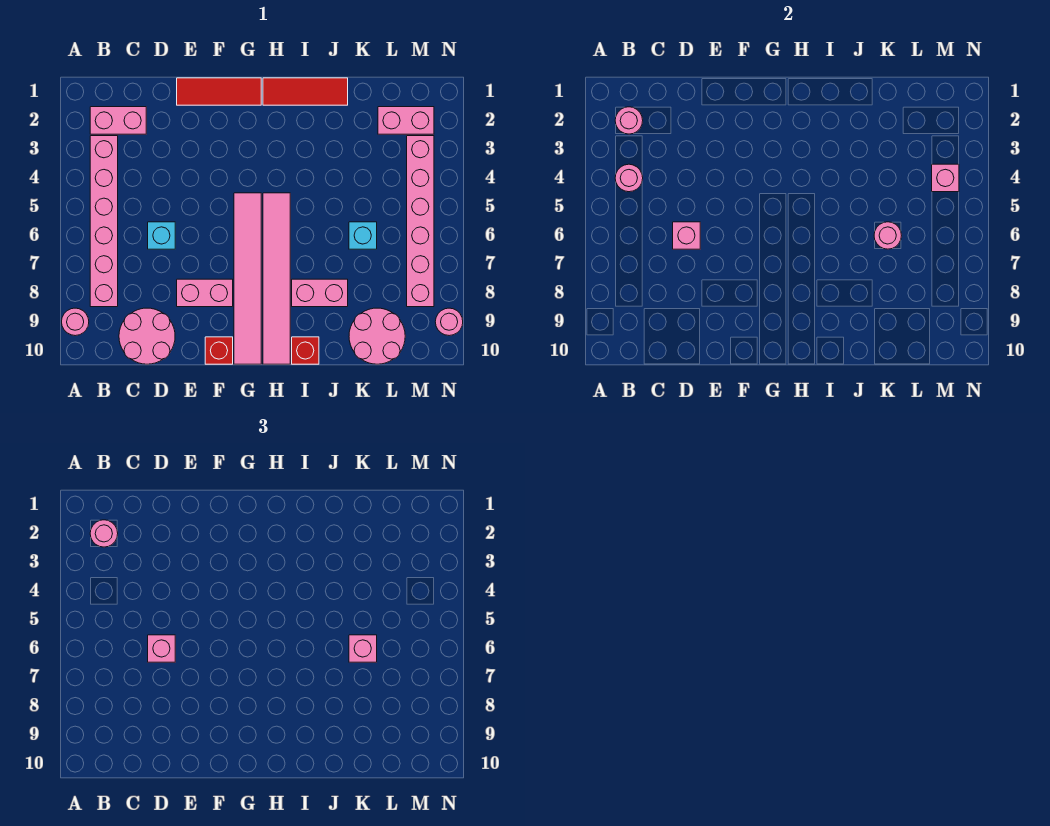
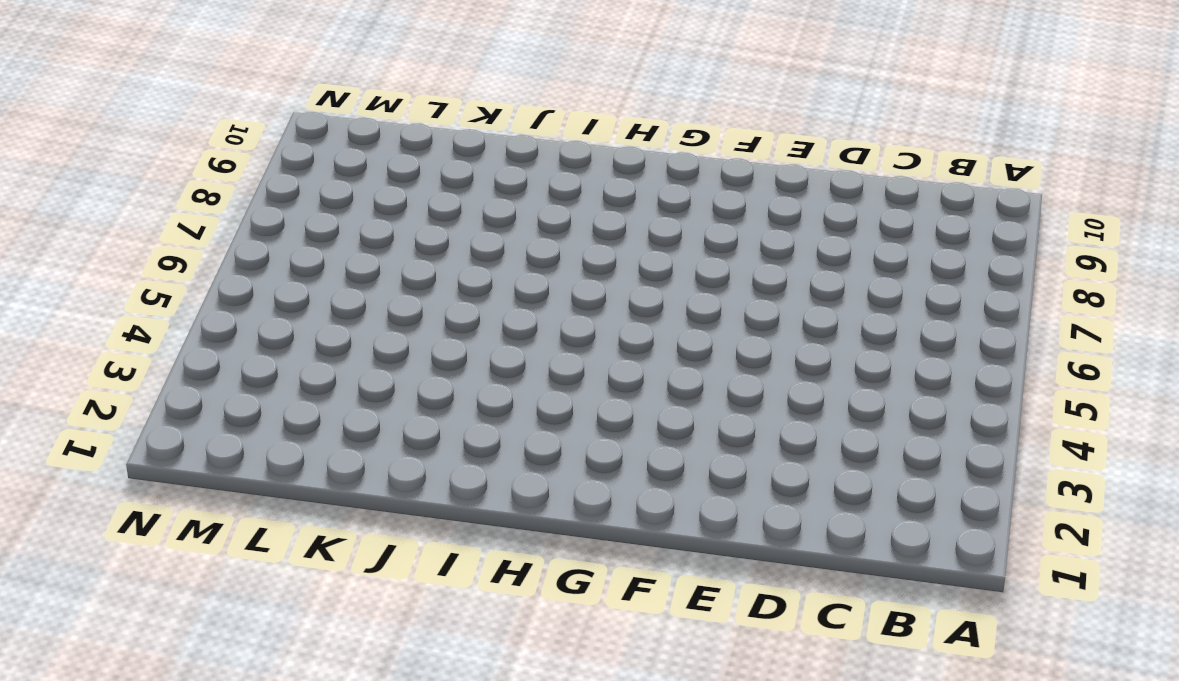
none -> pink round brick A9 level 1
none -> pink brick B2:C2 level 1
none -> pink brick B3:B8 level 1

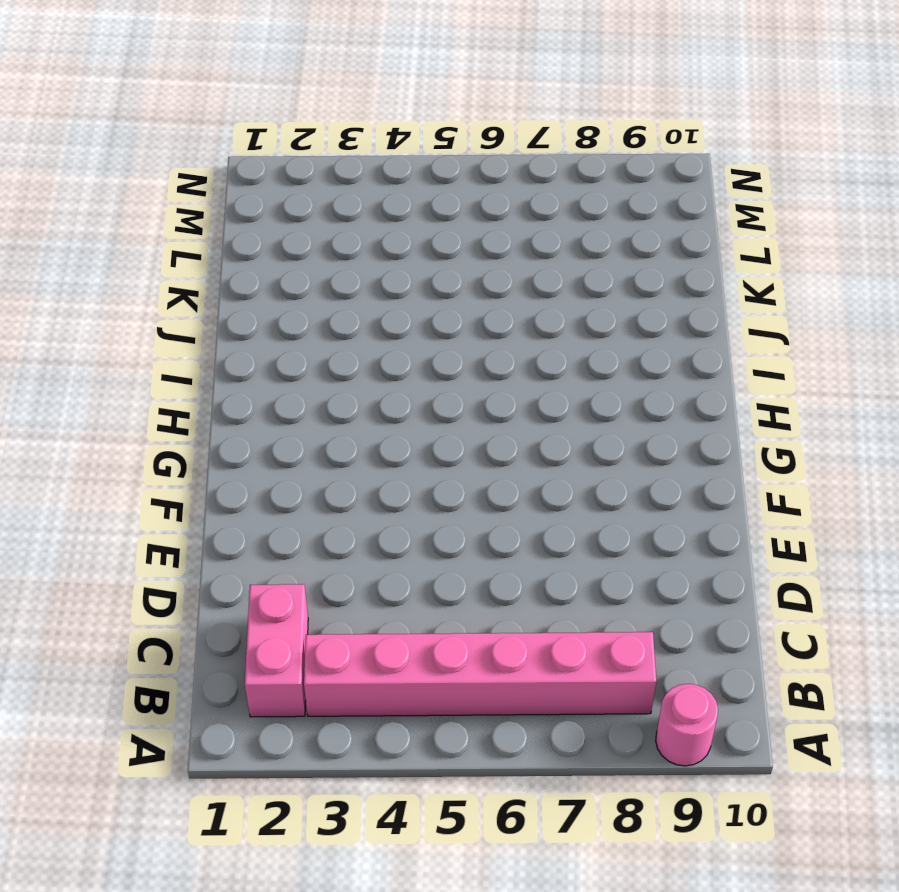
none -> pink round brick C9:D10 level 1
none -> cyan brick D6 level 1
none -> red tile E1:G1 level 1

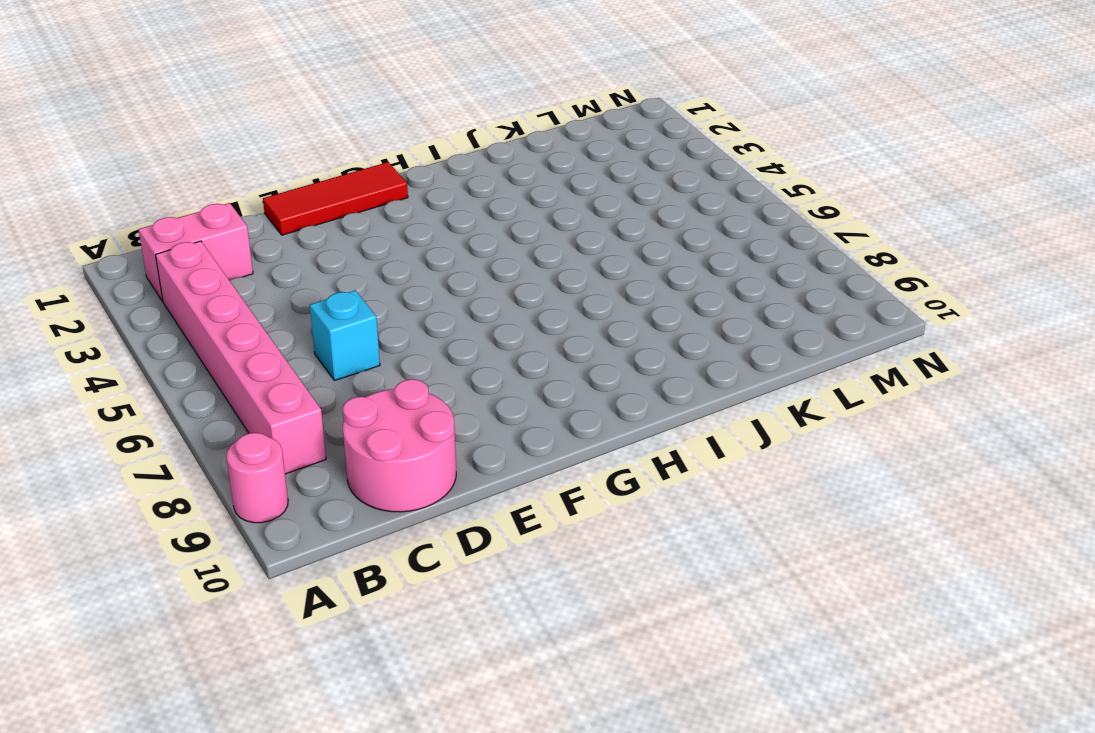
none -> pink brick E8:F8 level 1
none -> red brick F10 level 1
none -> pink tile G5:G10 level 1

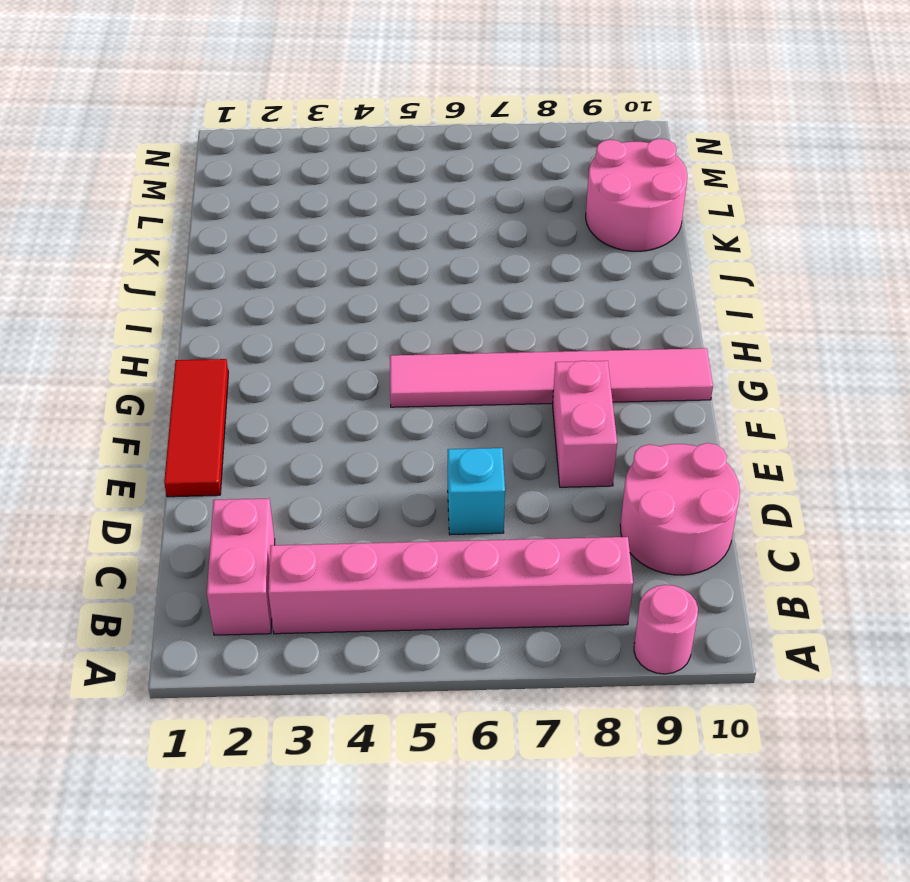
none -> red brick F10 level 1
none -> red tile H1:J1 level 1
none -> pink tile H5:H10 level 1

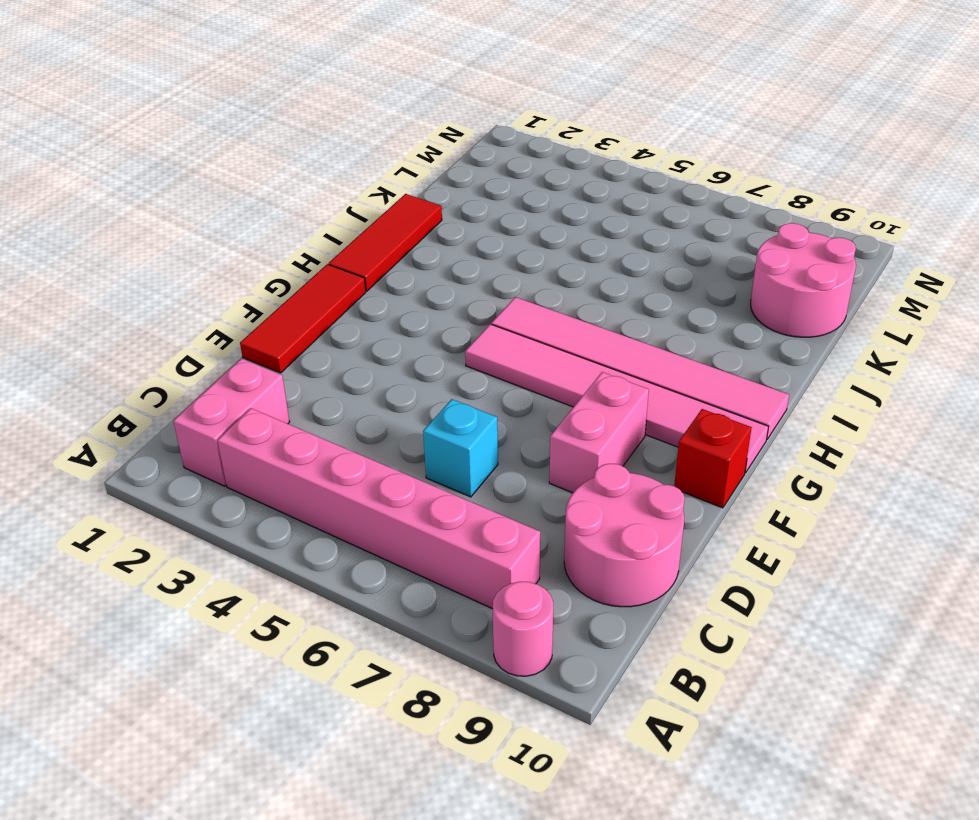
none -> pink brick I8:J8 level 1
none -> red brick I10 level 1
none -> cyan brick K6 level 1

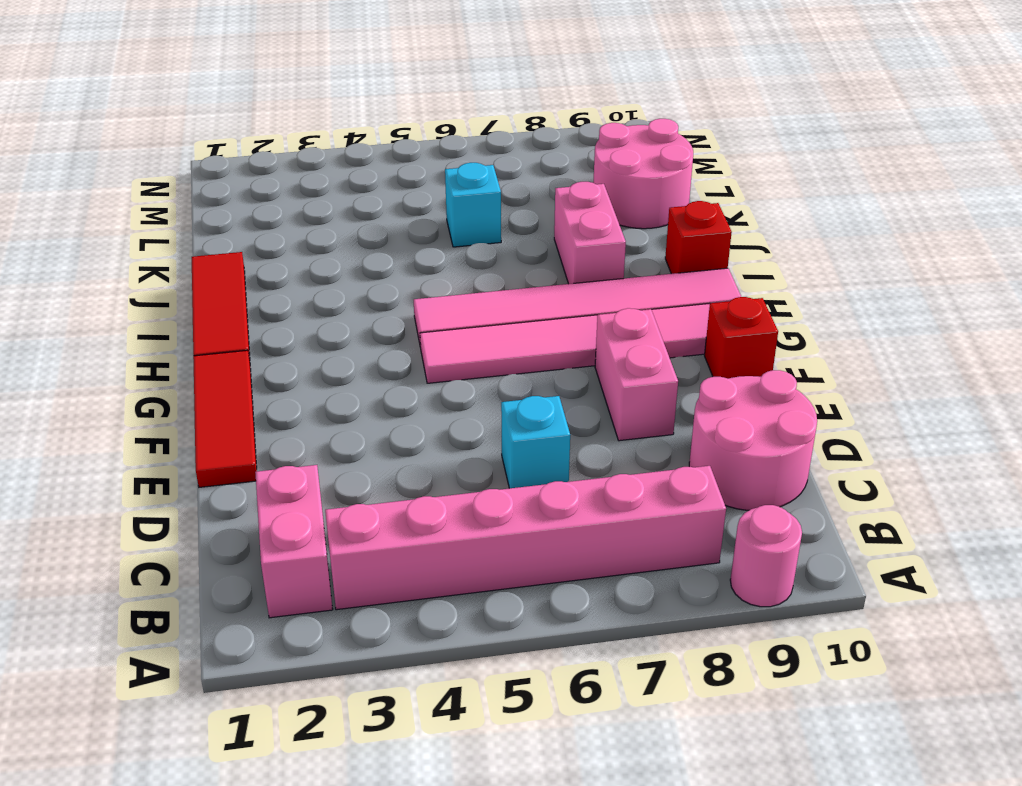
none -> pink brick L2:M2 level 1
none -> pink brick M3:M8 level 1
none -> pink round brick N9 level 1

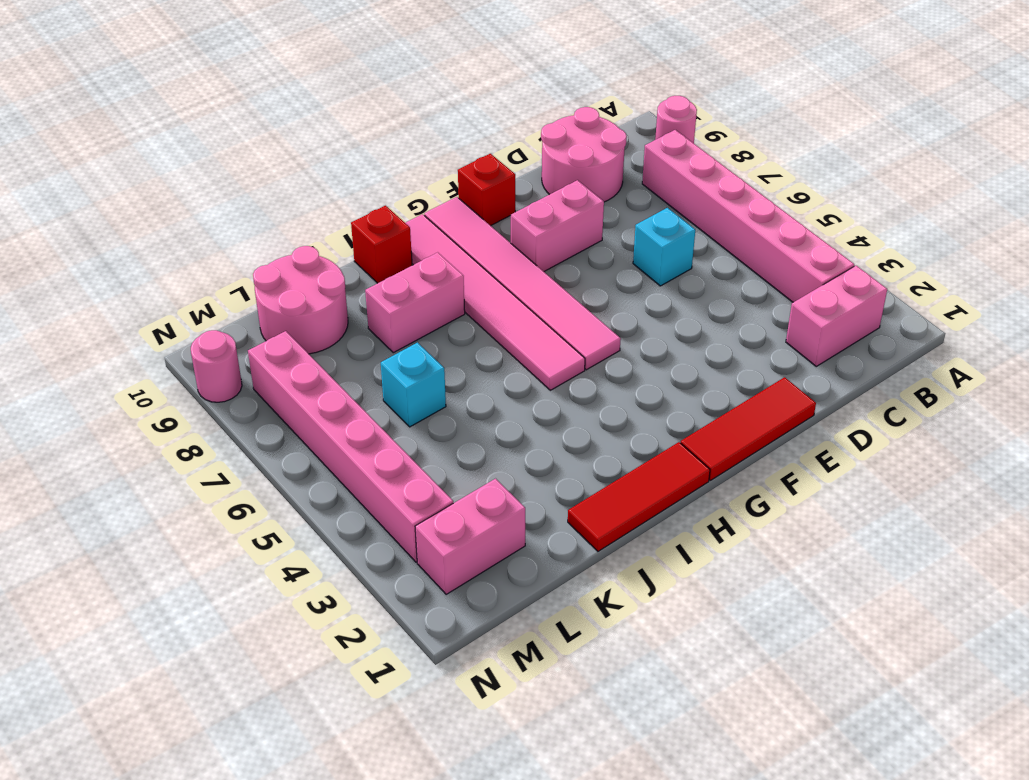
none -> pink round brick B2 level 2
none -> pink round brick B4 level 2
none -> pink brick D6 level 2

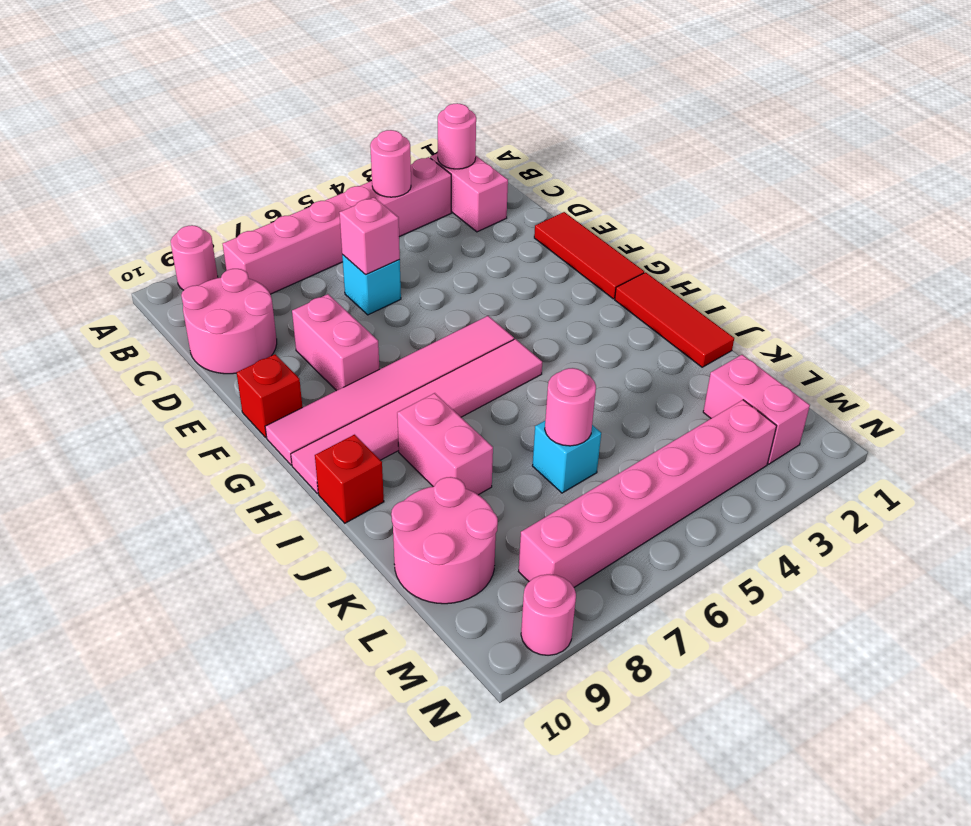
none -> pink brick M4 level 2
none -> pink round brick B2 level 3
none -> pink brick D6 level 3

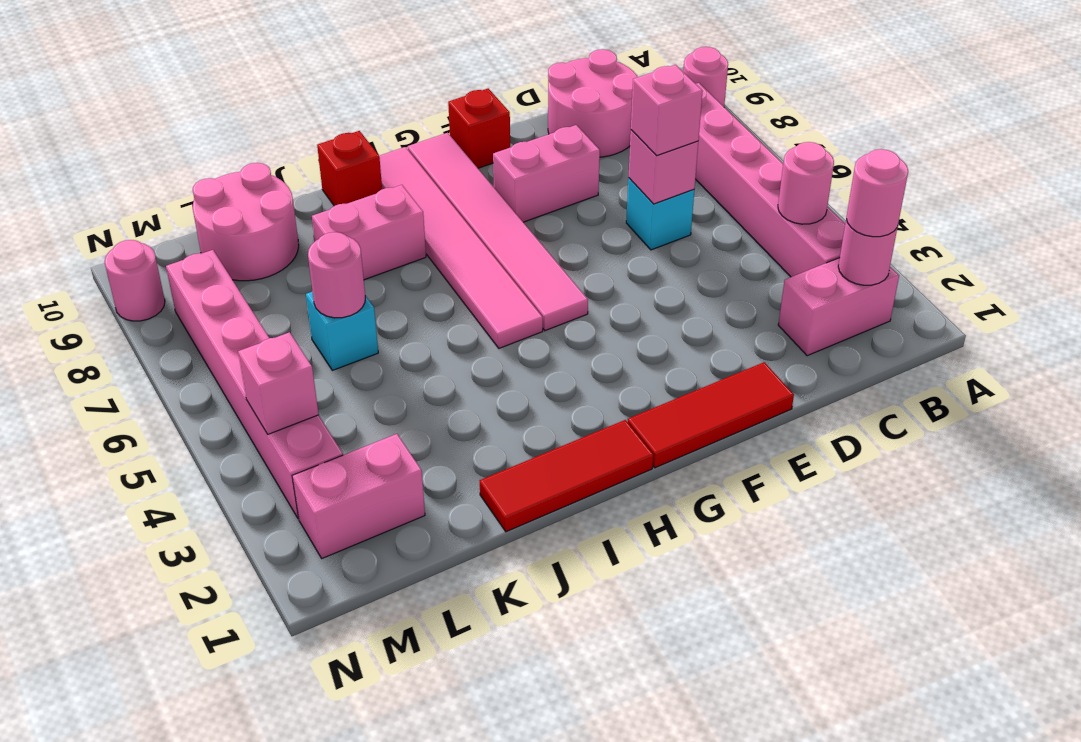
none -> pink brick K6 level 3

